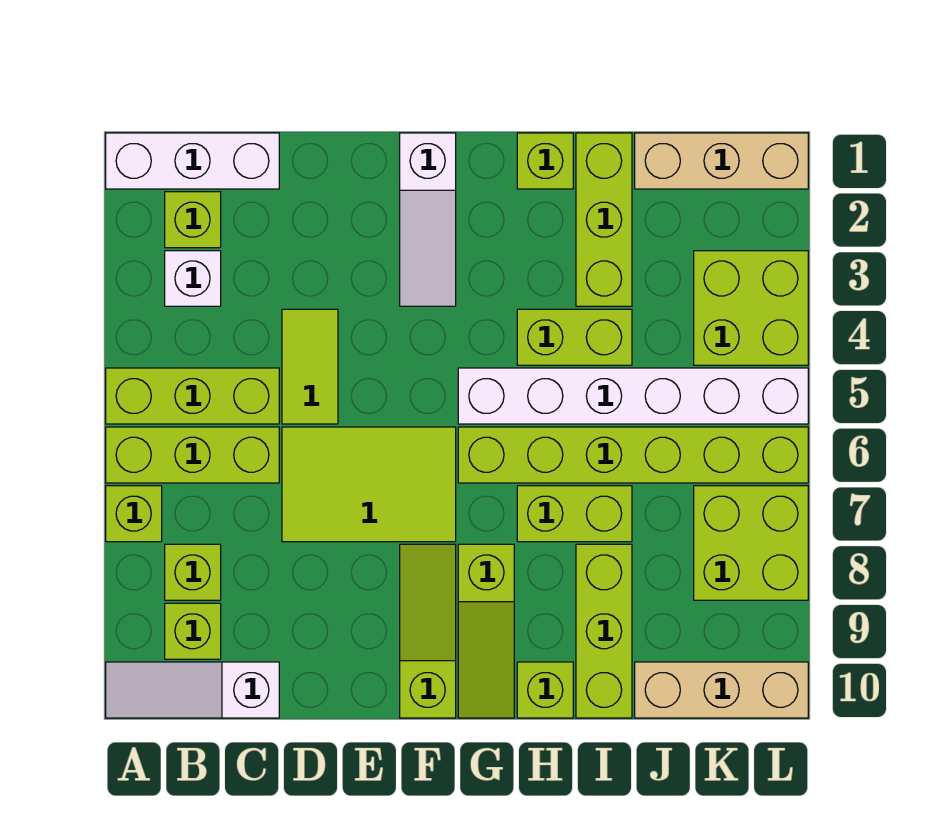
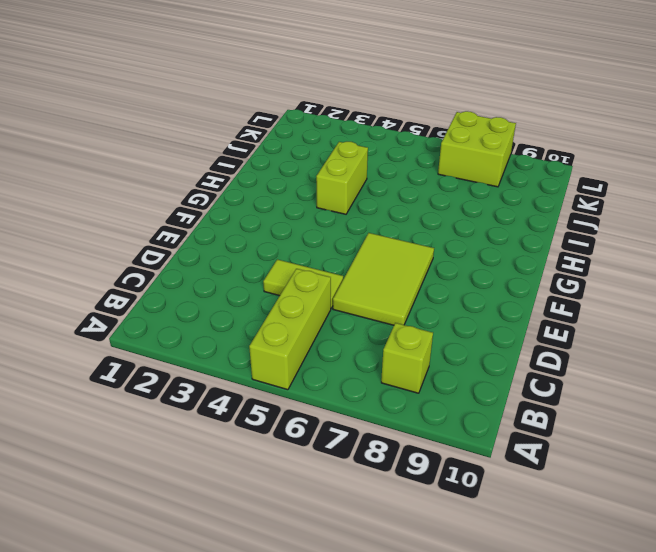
none -> white brick A1:C1 level 1
none -> lime brick A6:C6 level 1
none -> lime brick A7 level 1

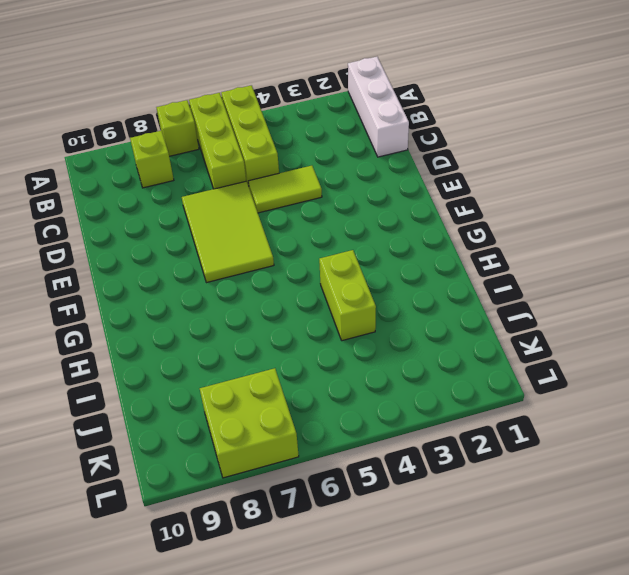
none -> white slope A10:C10 level 1 top C
none -> lime brick B2 level 1
none -> white brick B3 level 1

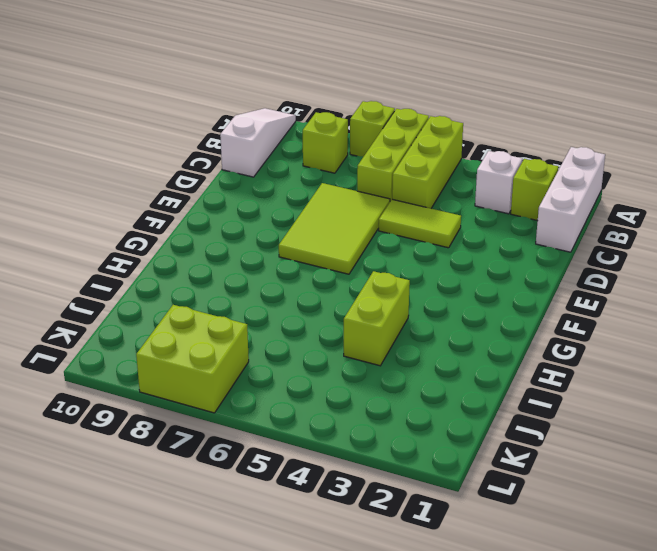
none -> lime brick B9 level 1
none -> white slope F1:F3 level 1 top 1
none -> lime slope F8:F10 level 1 top 10

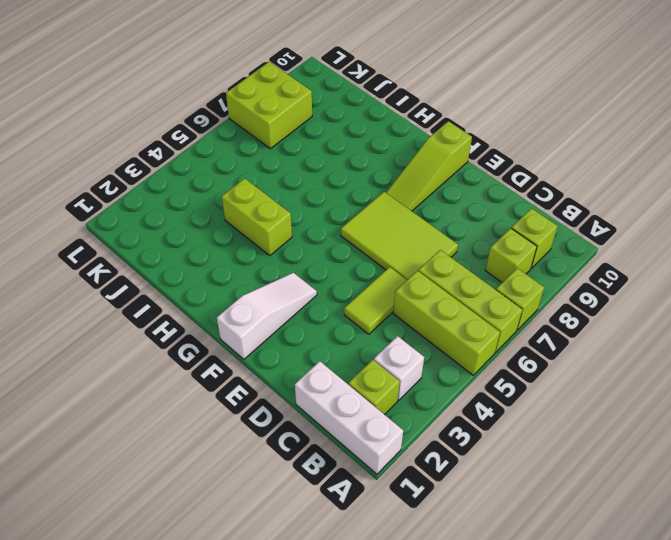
none -> white slope A10:C10 level 1 top C
none -> white brick G5:L5 level 1
none -> lime brick G6:L6 level 1

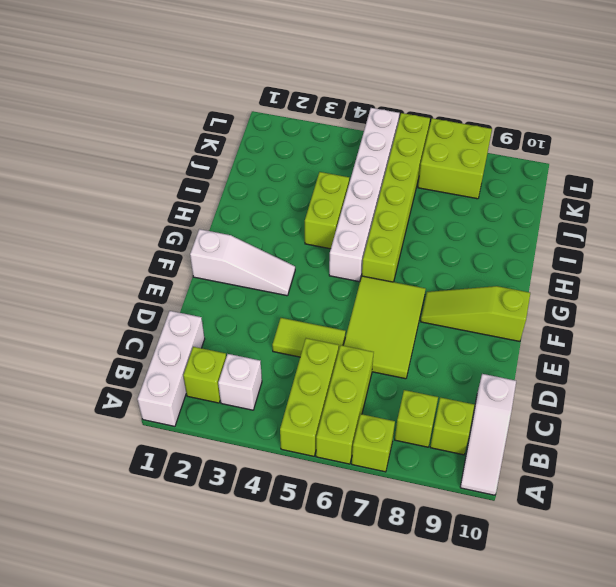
none -> lime slope G8:G10 level 1 top 8
none -> lime brick H1 level 1
none -> lime brick H7:I7 level 1

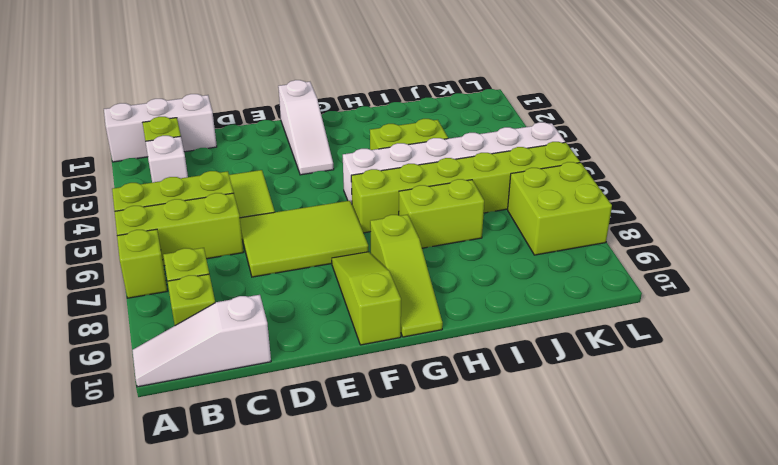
none -> lime brick H1 level 1
none -> lime brick H10 level 1
none -> lime brick I1:I3 level 1

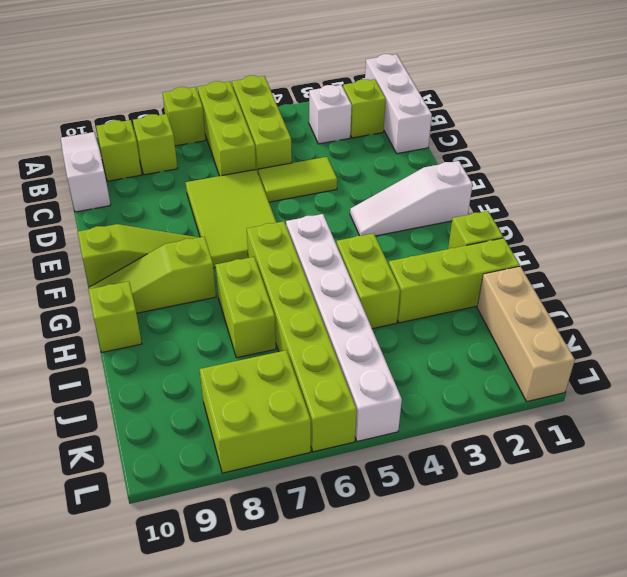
none -> lime brick I8:I10 level 1
none -> tan brick J10:L10 level 1
none -> lime brick K3:L4 level 1

